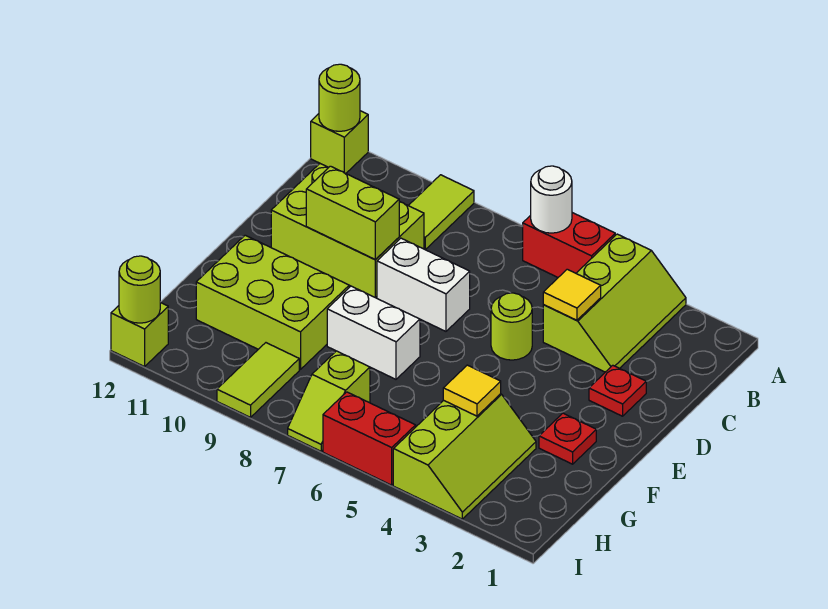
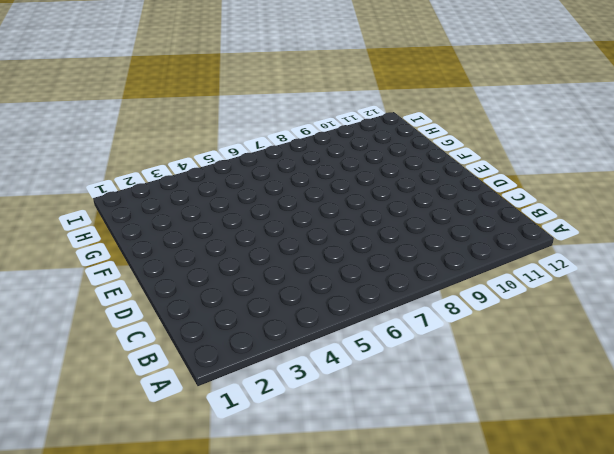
none -> lime slope A3:C4 level 1 top 4
none -> red brick A5:A6 level 1
none -> lime tile A9:B9 level 1

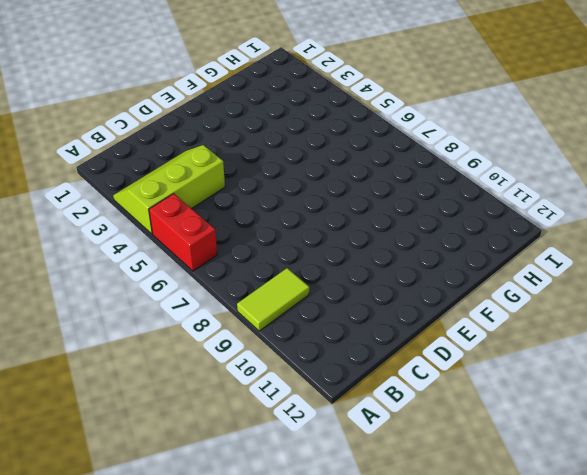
none -> lime brick A12 level 1
none -> lime brick C9:D11 level 1
none -> red plate D2 level 1

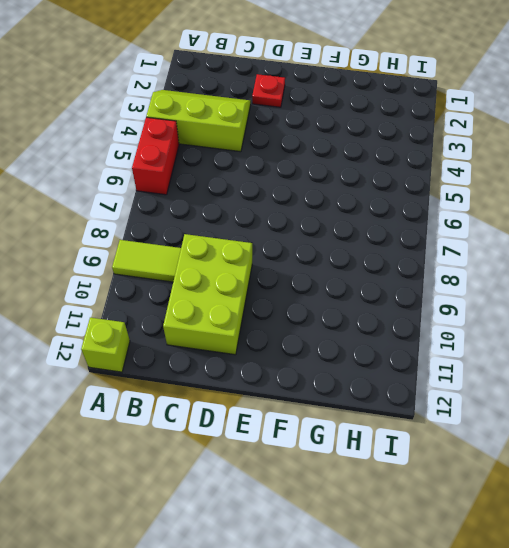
none -> lime round brick D5 level 1
none -> white brick D7:D8 level 1
none -> red plate F2 level 1

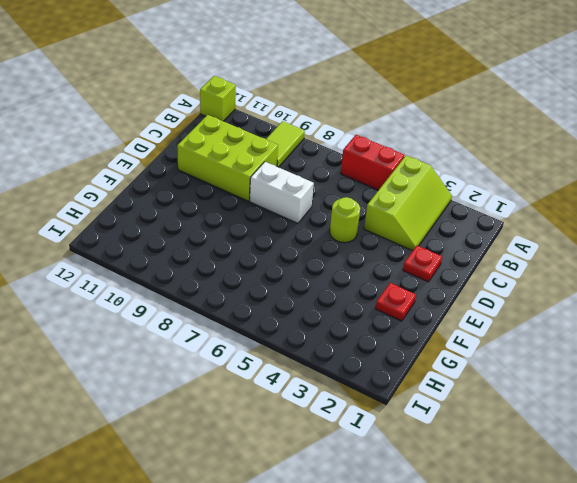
none -> white brick F7:F8 level 1
none -> lime brick F9:G11 level 1
none -> lime slope G3:I4 level 1 top 4

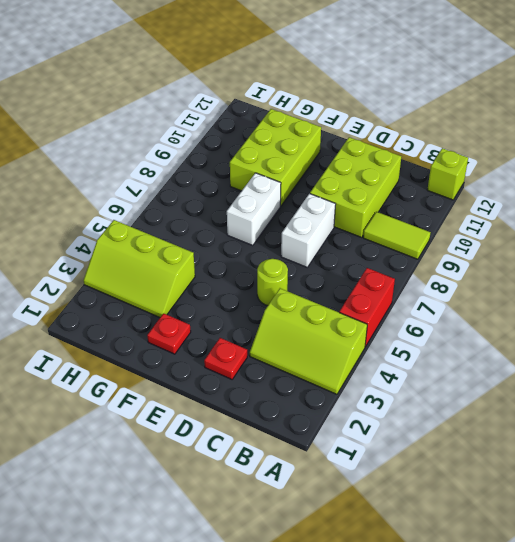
none -> lime slope H7:I7 level 1 top H
none -> lime tile H9:I9 level 1
none -> red brick I5:I6 level 1

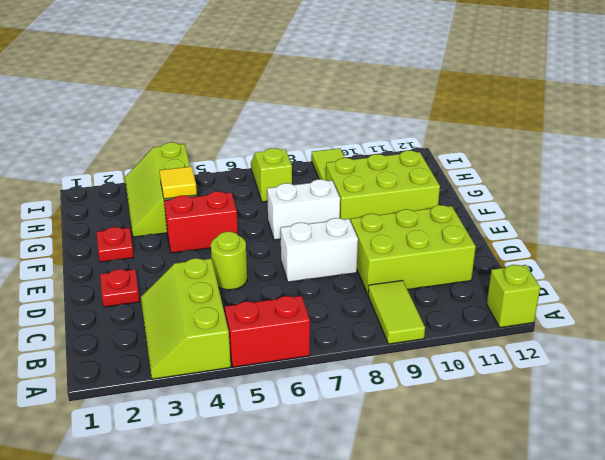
red brick F4:F5 level 1 -> red brick I5:I6 level 1
none -> lime brick I12 level 1
none -> white round brick A6 level 2
none -> lime round brick A12 level 2

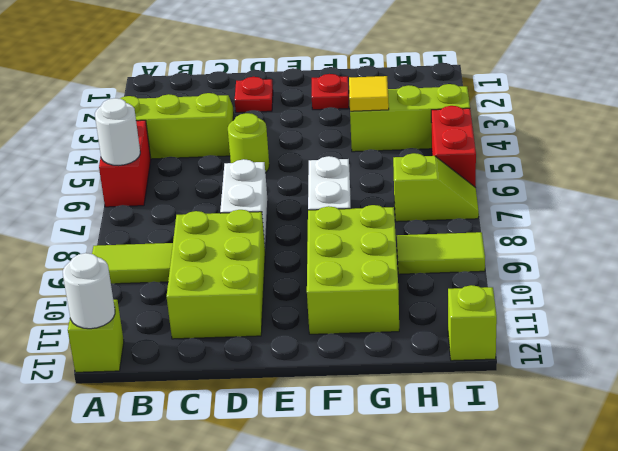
white round brick A12 level 2 -> lime round brick A12 level 2
none -> yellow tile C4 level 2
none -> lime brick D9:D10 level 2
none -> lime round brick I12 level 2

